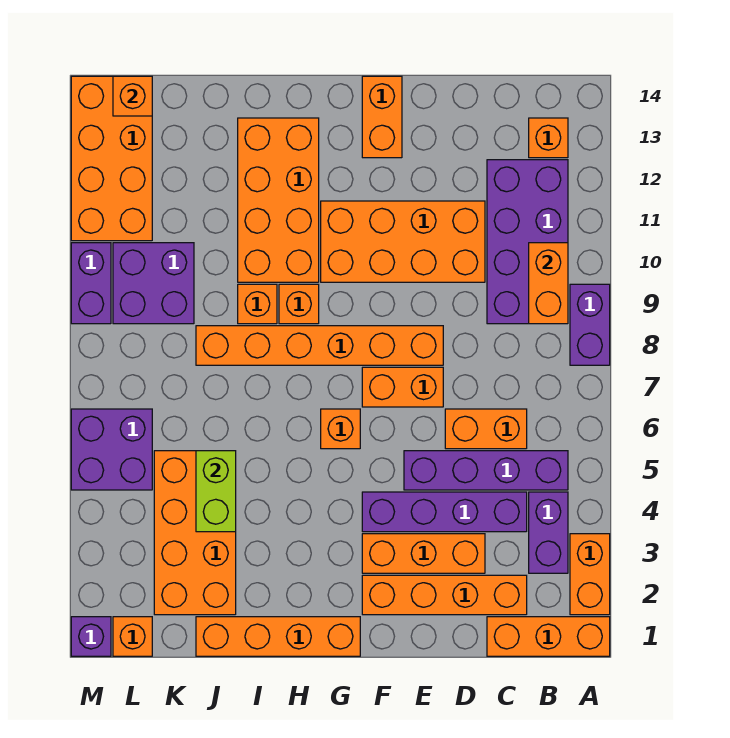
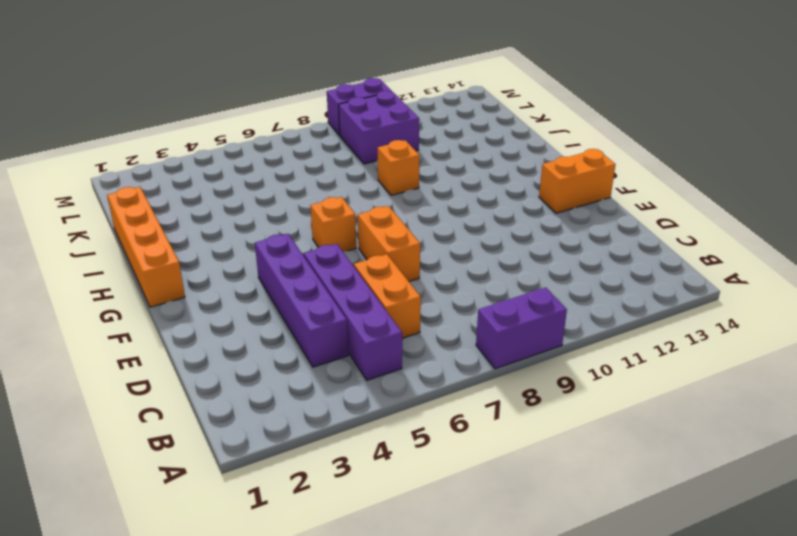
none -> orange brick A1:C1 level 1
none -> orange brick A2:A3 level 1
none -> purple brick B3:B4 level 1
none -> purple brick B9:C12 level 1

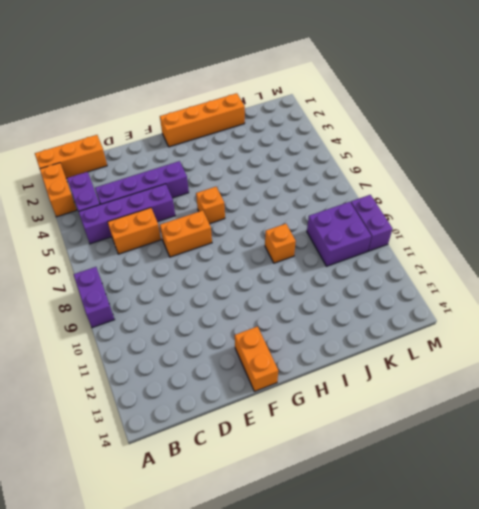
none -> purple brick B9:C12 level 1
none -> orange brick B13 level 1
none -> orange brick C2:F2 level 1
none -> orange brick D3:F3 level 1

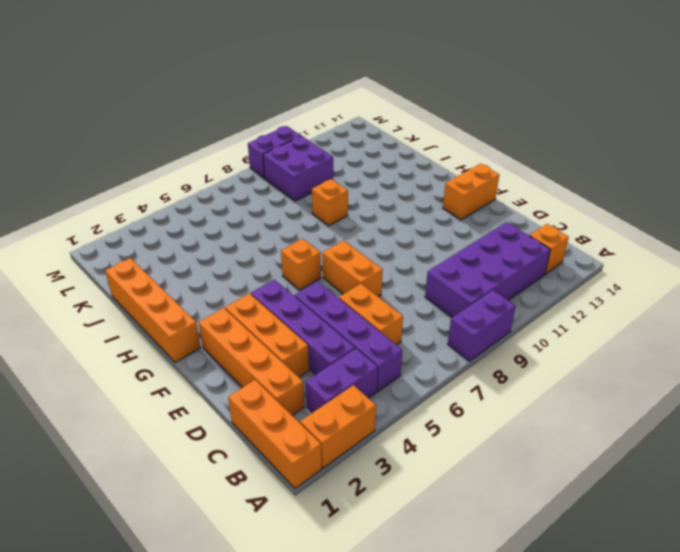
none -> orange brick D10:G11 level 1
none -> orange brick E8:J8 level 1
none -> orange brick H9 level 1
none -> orange brick H10:I13 level 1

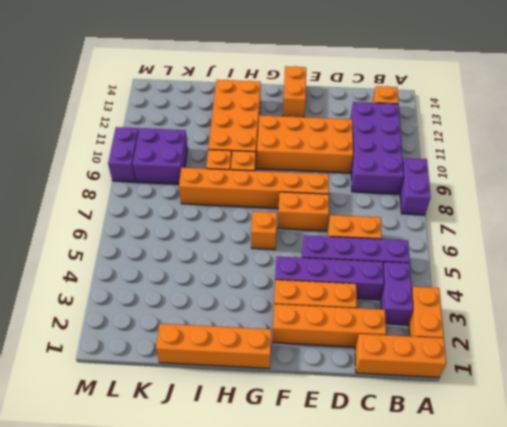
none -> orange brick J2:K5 level 1
none -> orange brick L1 level 1
none -> purple brick L5:M6 level 1
none -> orange brick L11:M14 level 1

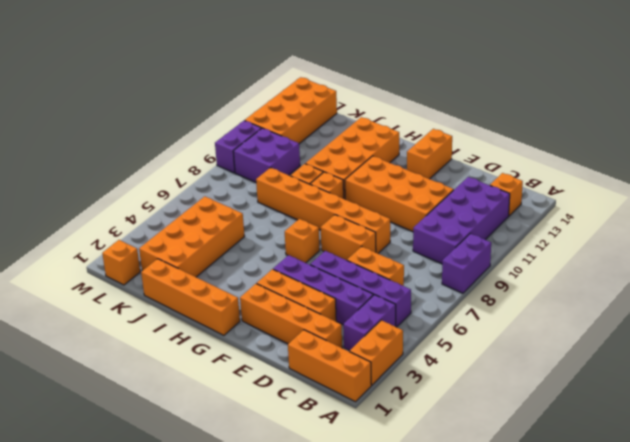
none -> purple brick L5:M6 level 1
none -> purple brick M1 level 1
none -> orange brick B9:B10 level 2
none -> lime brick J4:J5 level 2

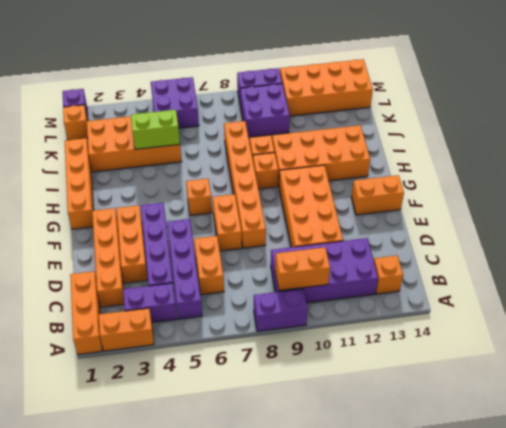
none -> orange brick L14 level 2

